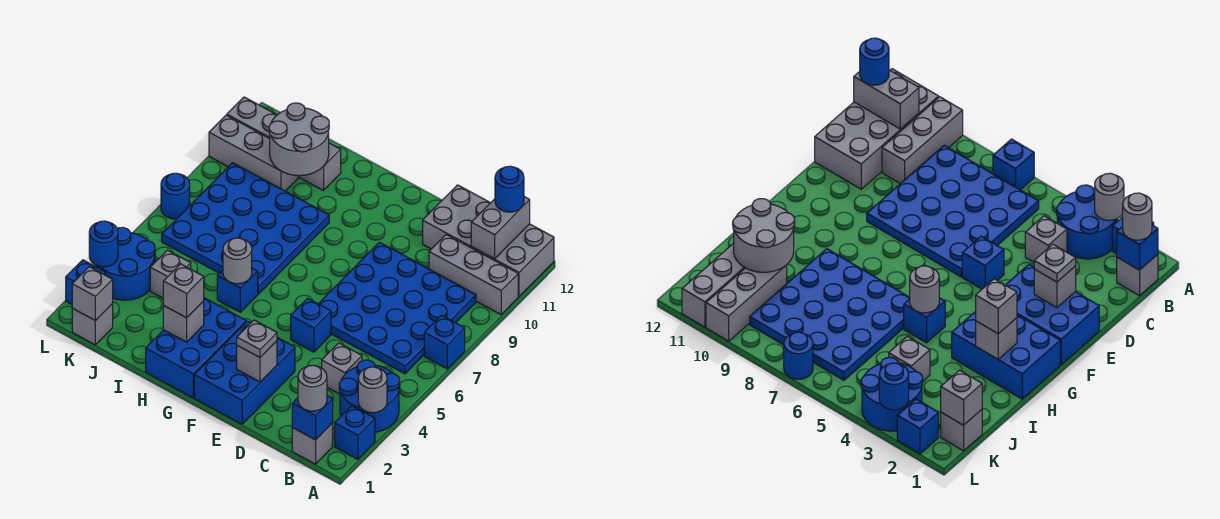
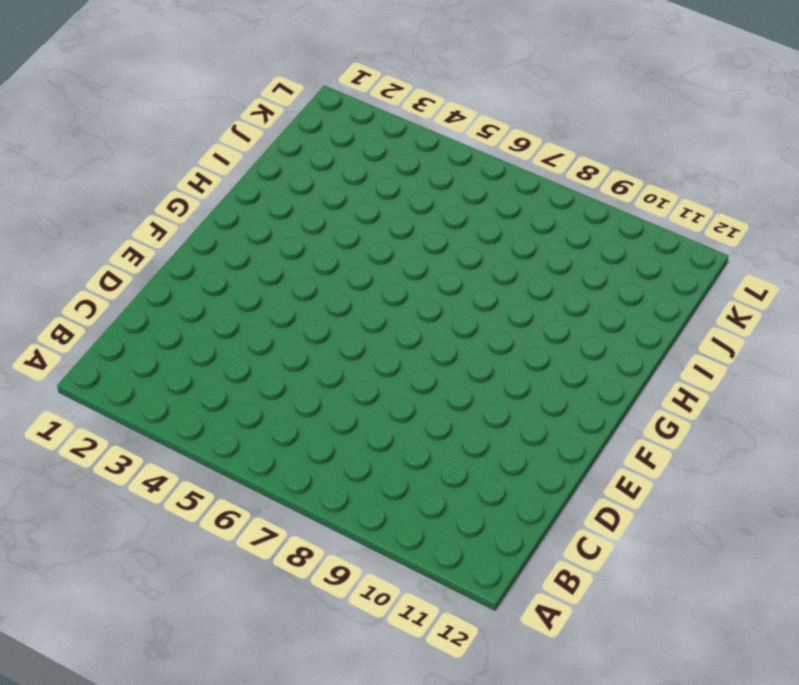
none -> blue brick A2 level 1
none -> blue round brick A3:B4 level 1
none -> blue brick A7 level 1
none -> grey brick A10:C10 level 1

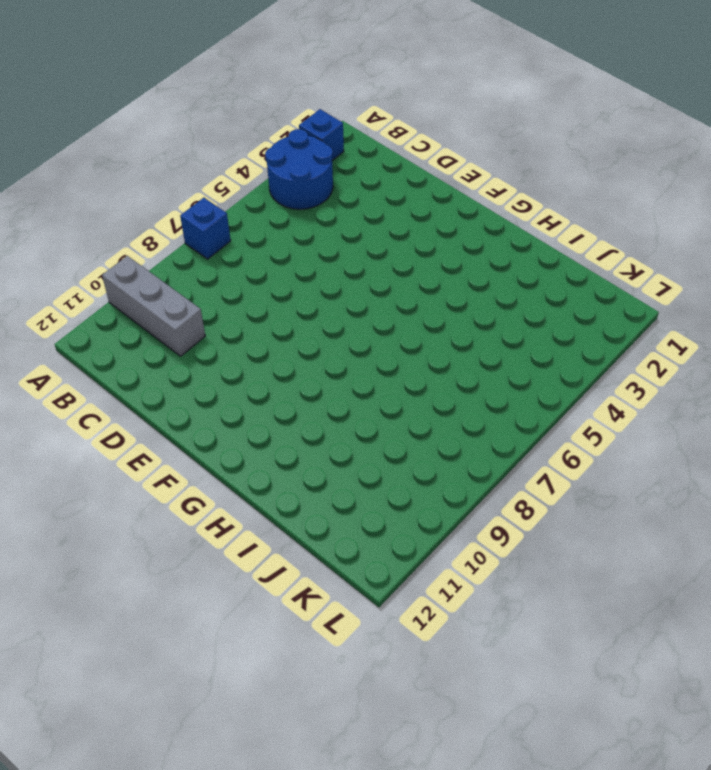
none -> grey brick A11:D12 level 1
none -> grey brick B1 level 1
none -> blue plate B6:E9 level 1
none -> grey brick C4 level 1

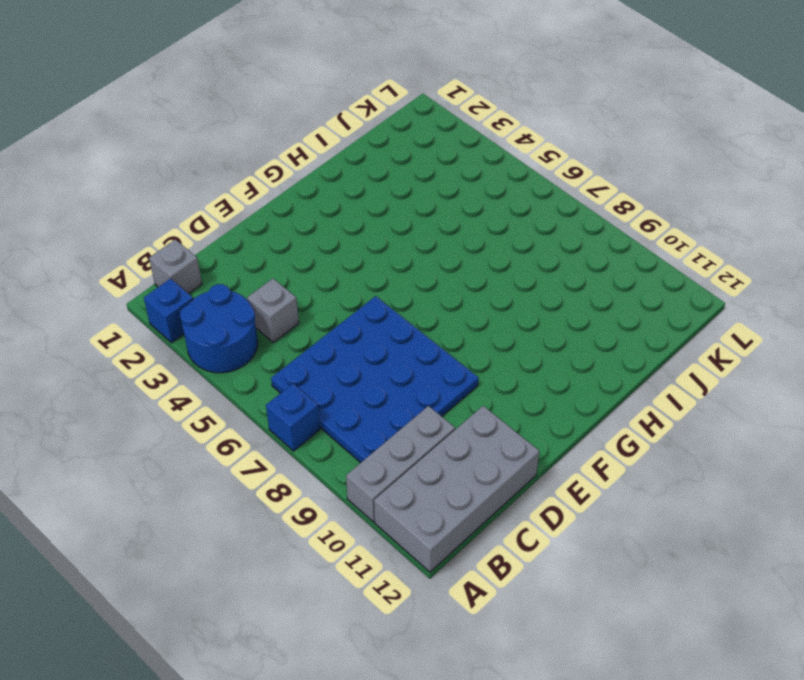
none -> blue brick E1:F3 level 1
none -> blue brick E5 level 1
none -> blue brick G1:H3 level 1
none -> blue brick H5 level 1

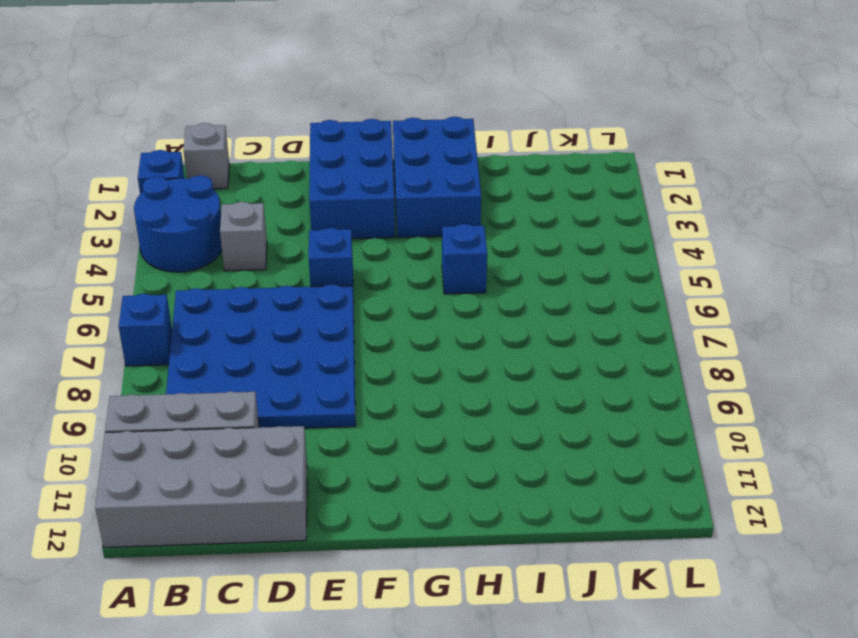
none -> blue plate H6:K9 level 1
none -> grey brick I11:L11 level 1
none -> grey brick J4 level 1
none -> grey brick J10:L10 level 1

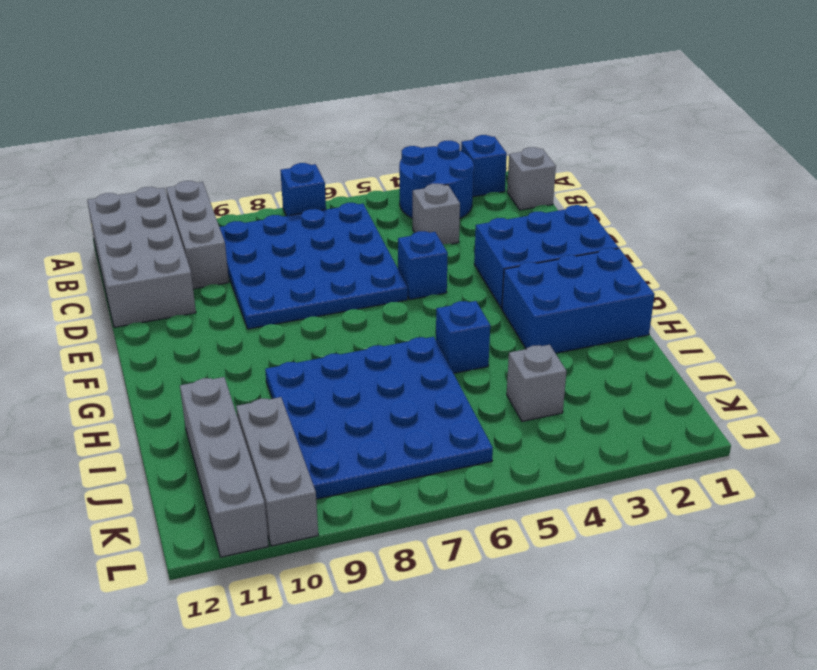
none -> grey brick K1 level 1
none -> blue round brick K3:L4 level 1
none -> blue brick L2 level 1
none -> blue round brick L7 level 1

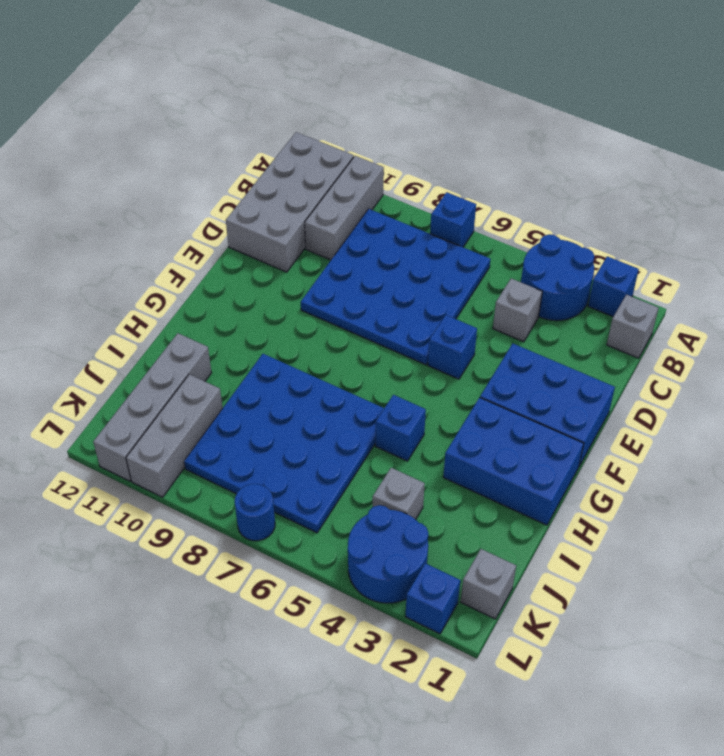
none -> grey round brick A3 level 2
none -> blue brick B1 level 2
none -> grey brick B11:B12 level 2
none -> grey brick E2 level 2

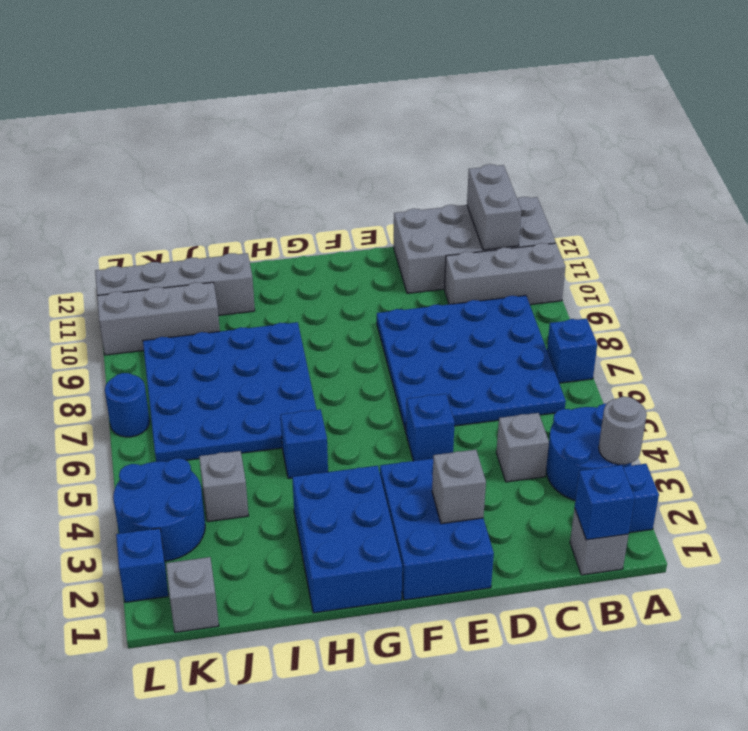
none -> grey brick H2 level 2
none -> grey round brick H5 level 2
none -> grey round brick I10:J11 level 2
none -> grey brick K1 level 2

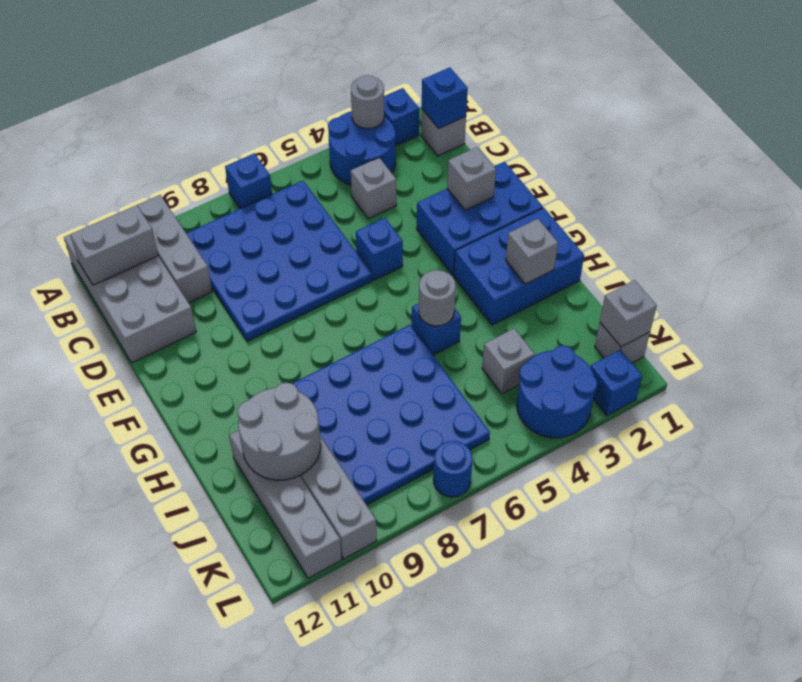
none -> blue round brick L3 level 2
none -> grey round brick B1 level 3
none -> blue round brick B12 level 3
none -> grey plate E2 level 3

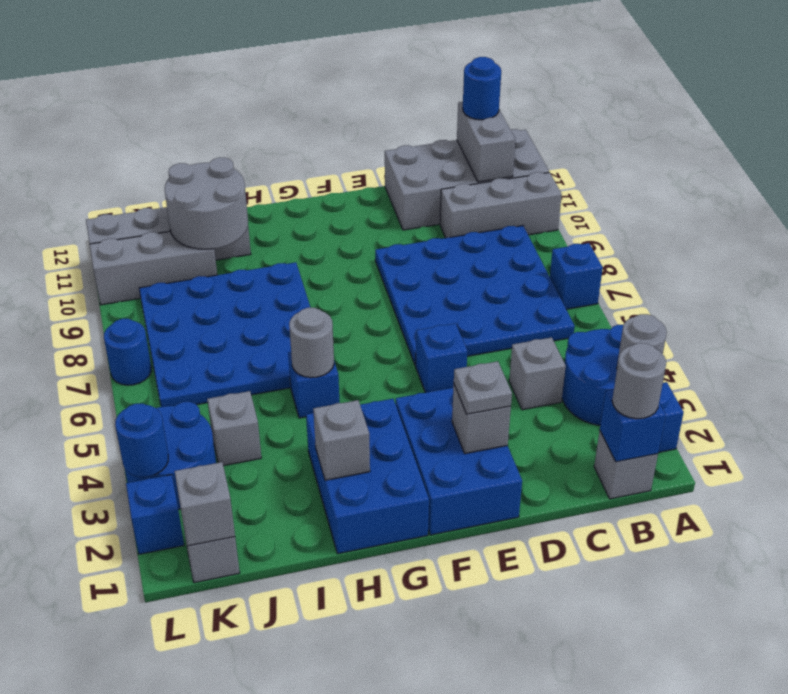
none -> grey brick H2 level 3

